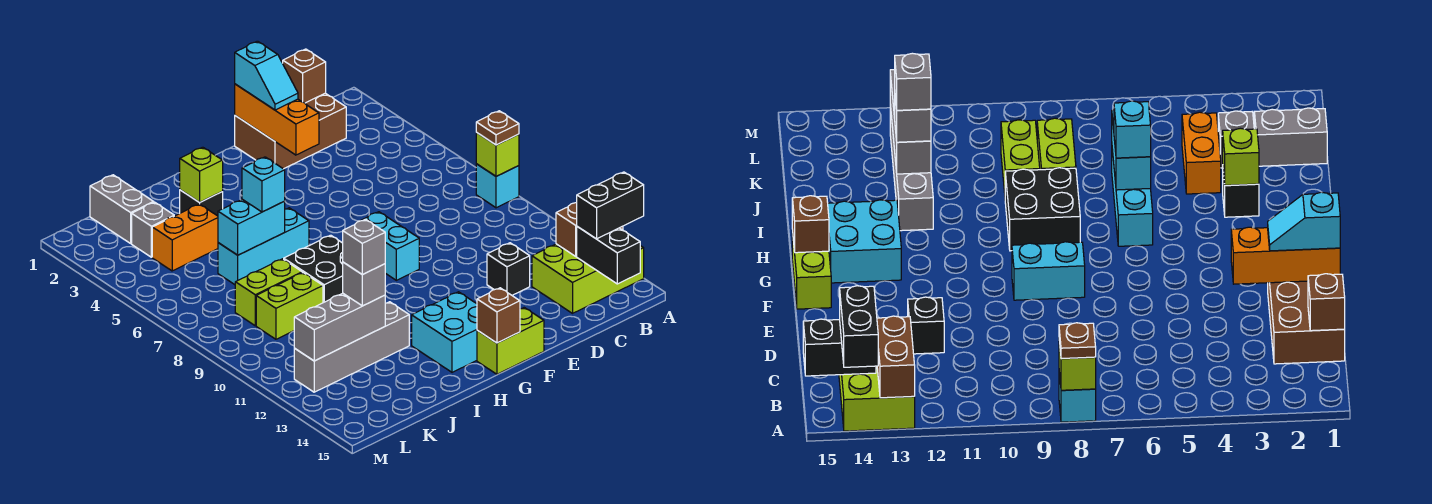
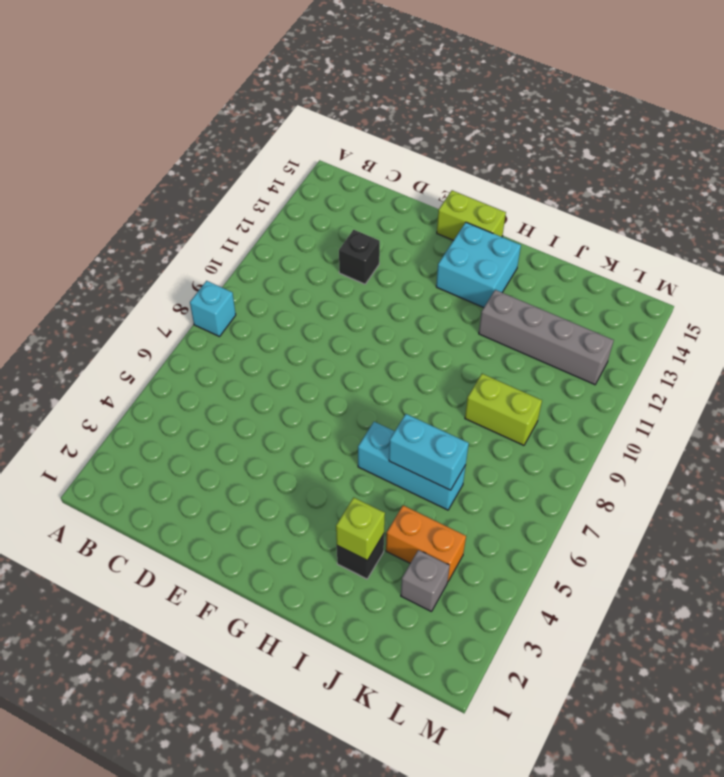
none -> lime brick A13:C14 level 1
none -> brown brick C1:E2 level 1
none -> cyan brick F8:F9 level 1
none -> black brick H8:I9 level 1

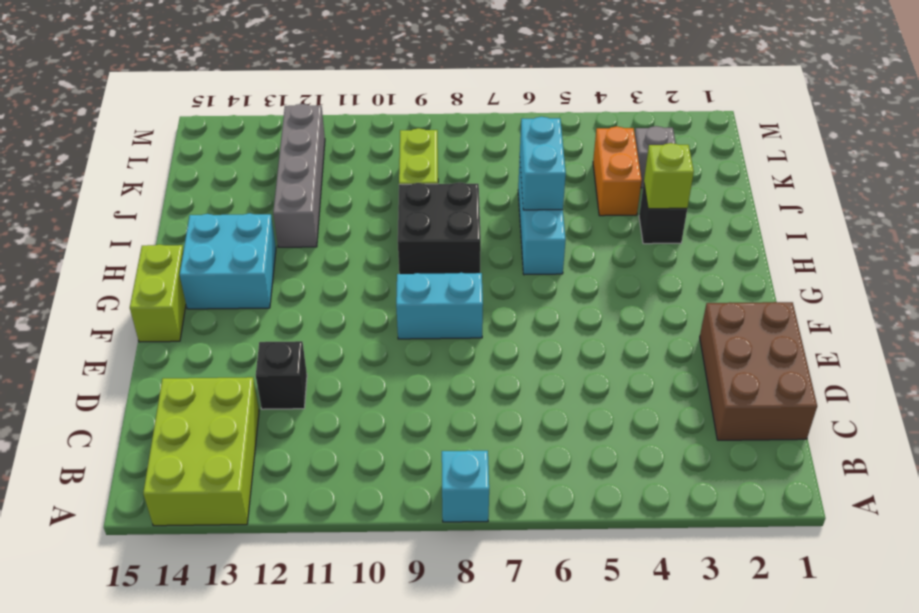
none -> lime brick J8:K8 level 1
none -> grey brick K1:K2 level 1
none -> lime brick A8 level 2
none -> brown brick A13:B13 level 2

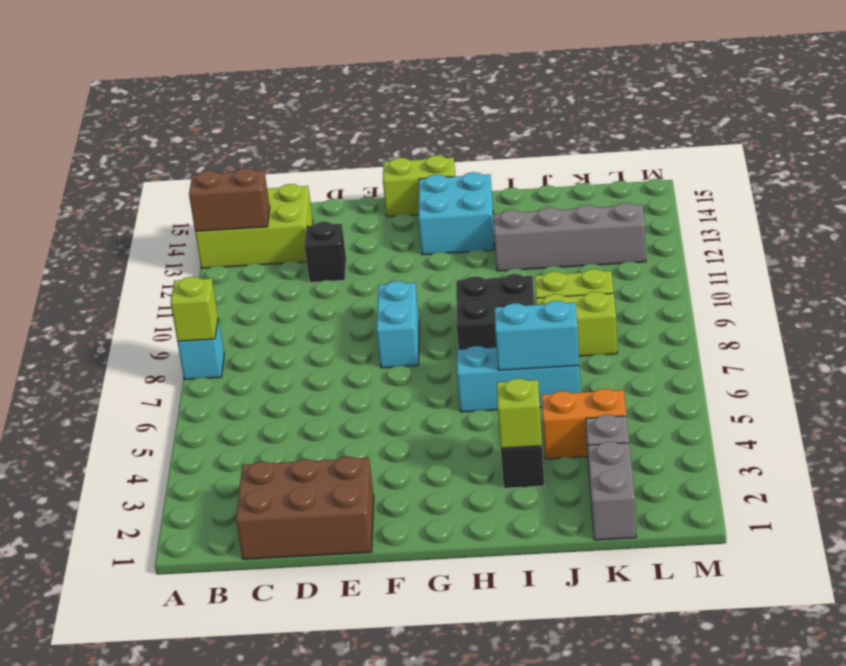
none -> black brick B14:B15 level 2
none -> brown brick C1 level 2
none -> orange brick E1:E3 level 2
none -> brown brick G15 level 2

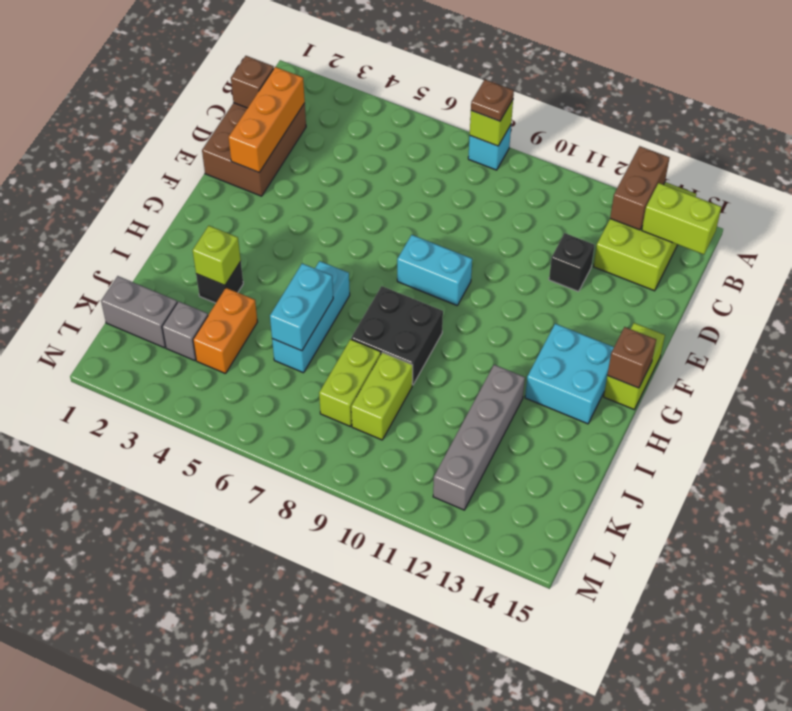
lime brick B14:B15 level 2 -> black brick B14:B15 level 2
orange brick C2:E2 level 2 -> orange brick E1:E3 level 2
none -> grey brick J12:L12 level 2
none -> black brick A14:B14 level 3
none -> cyan slope E1:E2 level 3 top 1
none -> cyan brick I6 level 3

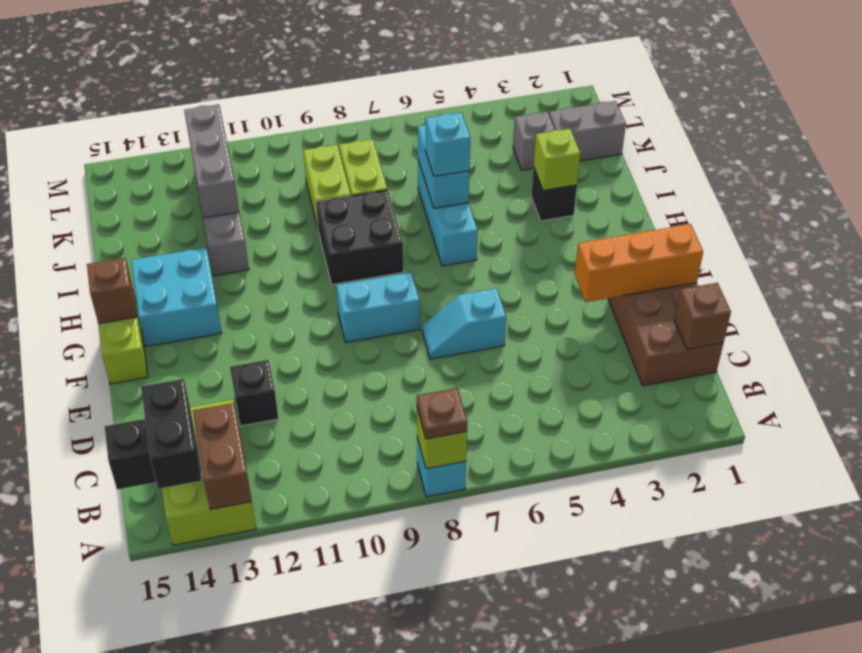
cyan slope E6:E7 level 1 top 6 -> cyan slope E1:E2 level 3 top 1
none -> orange brick J4:K4 level 1
none -> grey brick J12 level 3
none -> grey brick J12 level 4

